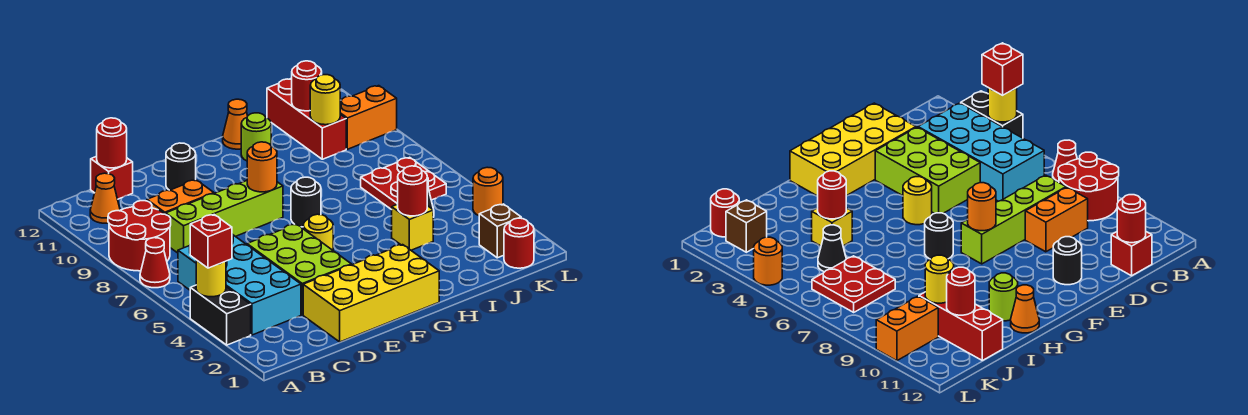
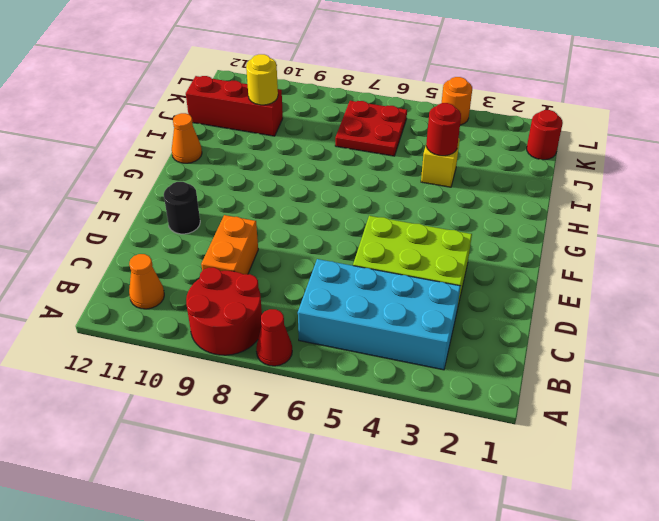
none -> black brick A3:A4 level 1
none -> lime brick C8:F8 level 1
none -> red brick C12 level 1
none -> yellow brick D1:G2 level 1

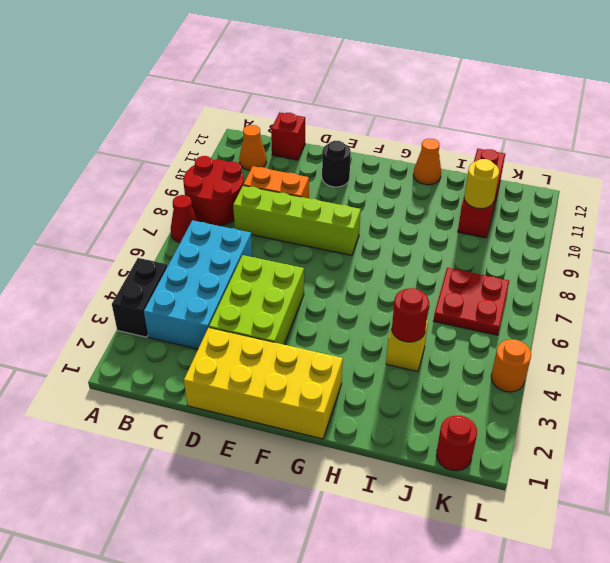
none -> yellow round brick F5 level 1
none -> black round brick G7 level 1
none -> lime round brick H11 level 1
none -> black cone J5 level 1

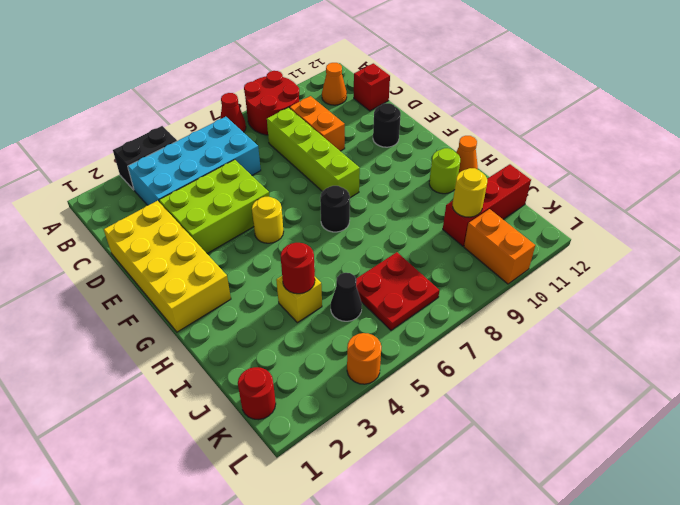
none -> brown brick K2 level 1
none -> yellow round brick A4 level 2
none -> red round brick C12 level 2
none -> orange round brick F8 level 2

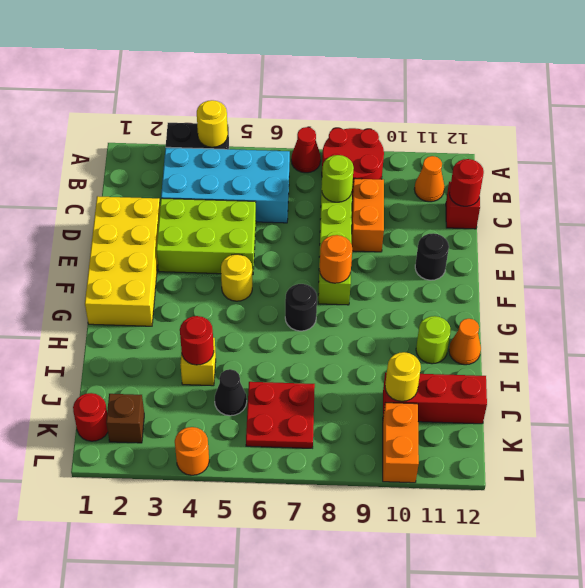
lime round brick C8 level 2 -> none
none -> red round brick J11 level 2
none -> red brick A4 level 3

